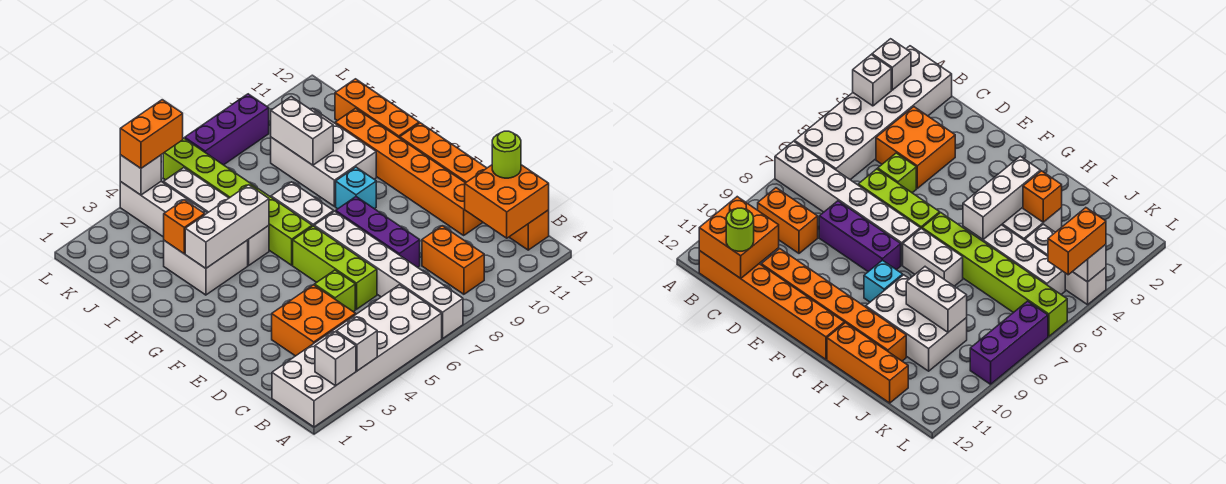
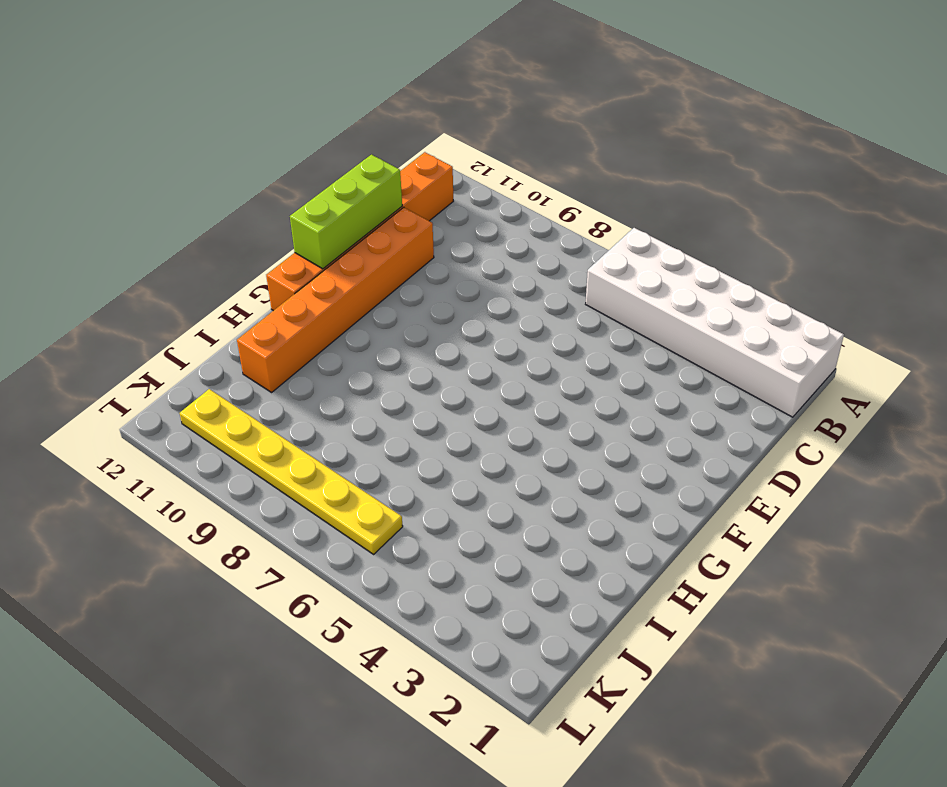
lime brick D12:F12 level 2 -> lime brick D6:F6 level 1
yellow plate K6:K11 level 1 -> lime brick G6:L6 level 1
none -> white brick A7:F7 level 1
none -> orange brick B9:C9 level 1
none -> orange brick C3:D4 level 1

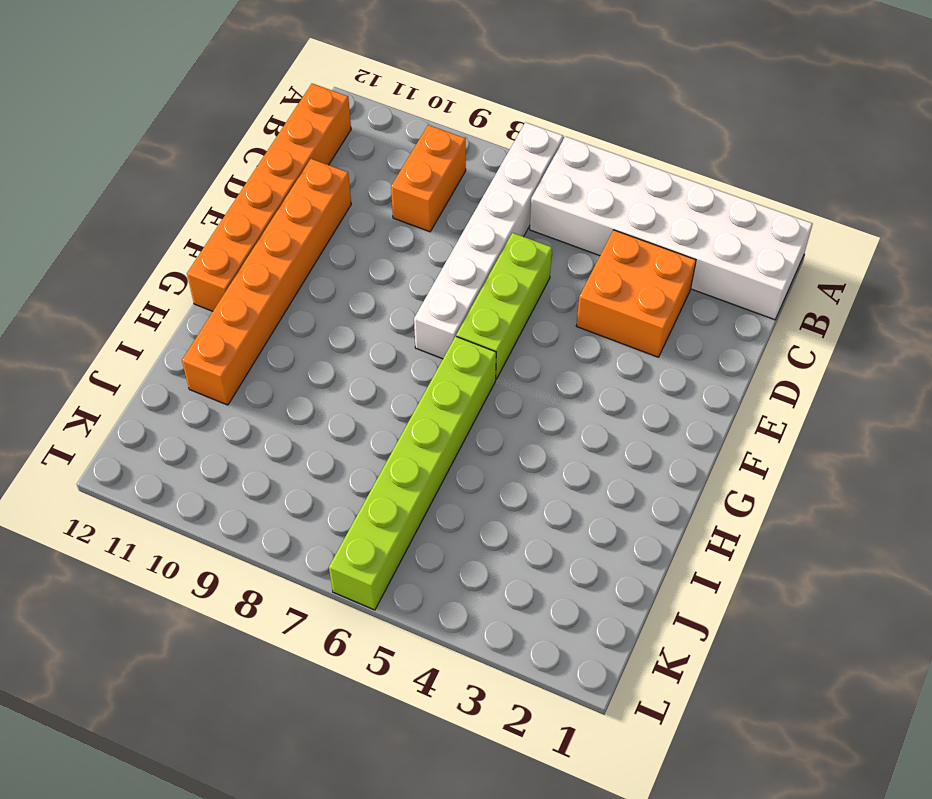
none -> lime brick D5 level 1
none -> purple brick D8:F8 level 1
none -> white brick G7:H7 level 1

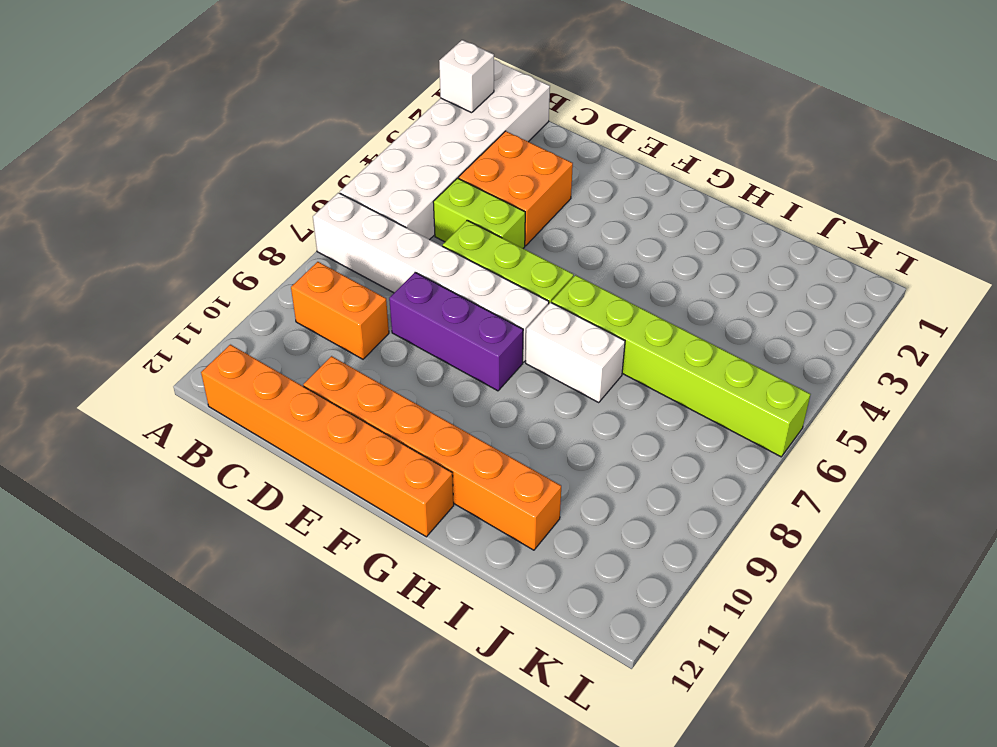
lime brick C5:D5 level 1 -> lime brick D5 level 1
none -> cyan brick G9 level 1
none -> white brick H3:I4 level 1
none -> white brick H5:K5 level 1

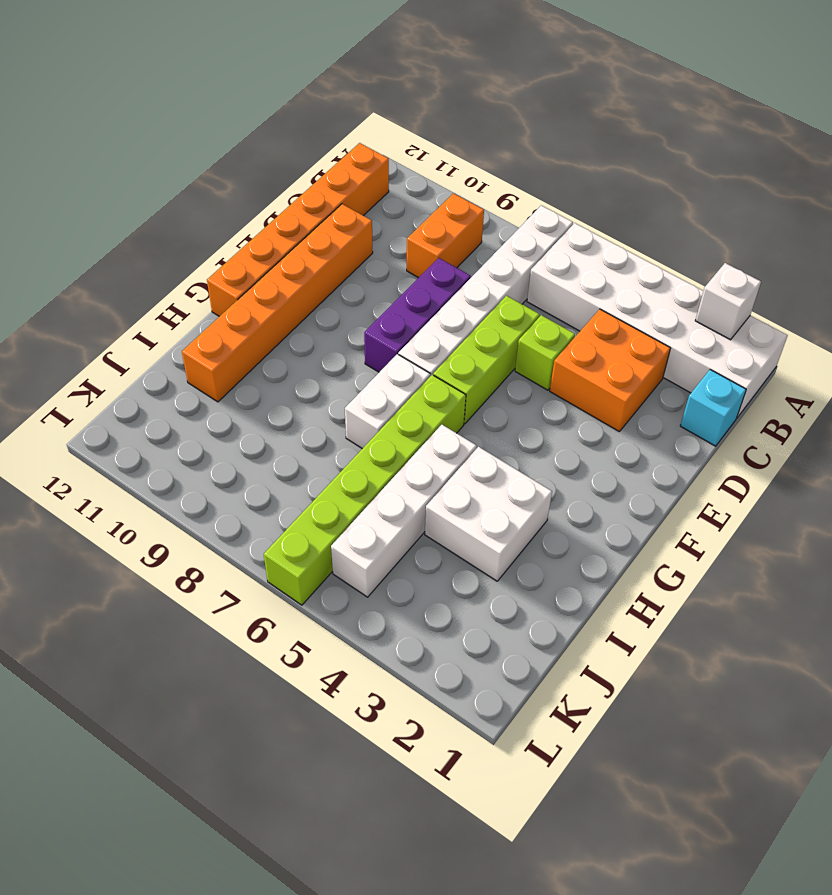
cyan brick C1 level 1 -> cyan brick G9 level 1
none -> white brick H9:J10 level 1
none -> orange brick H12:J12 level 1
none -> white brick J4:L4 level 1

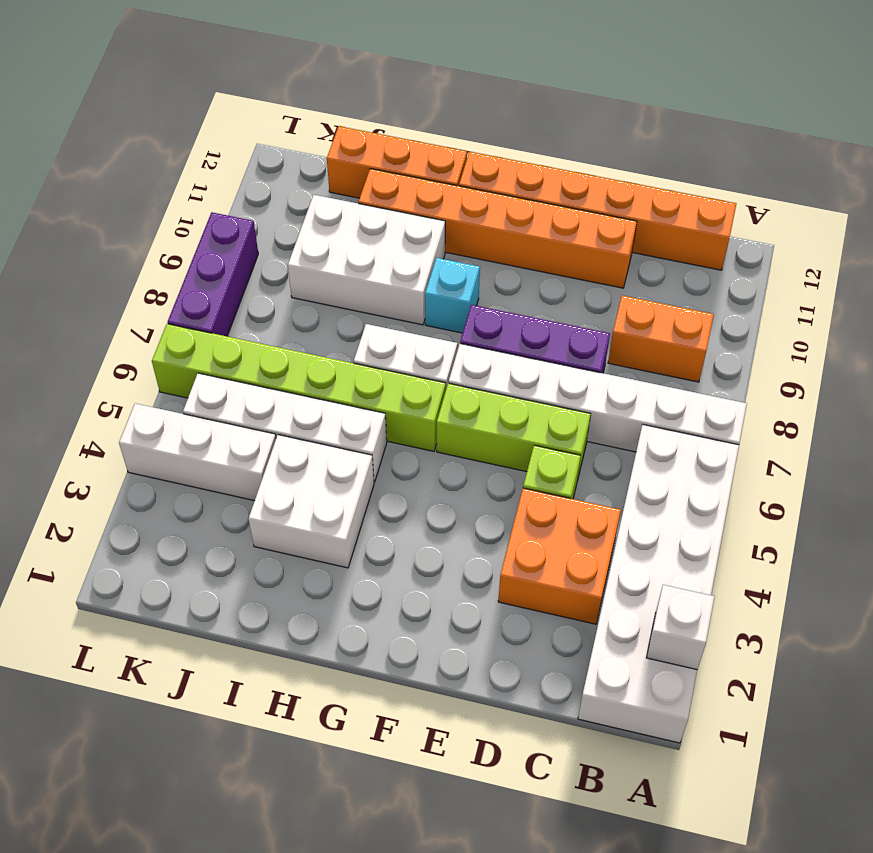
none -> white brick A3 level 2
none -> orange brick B11:C12 level 2
none -> white brick H3:H5 level 2

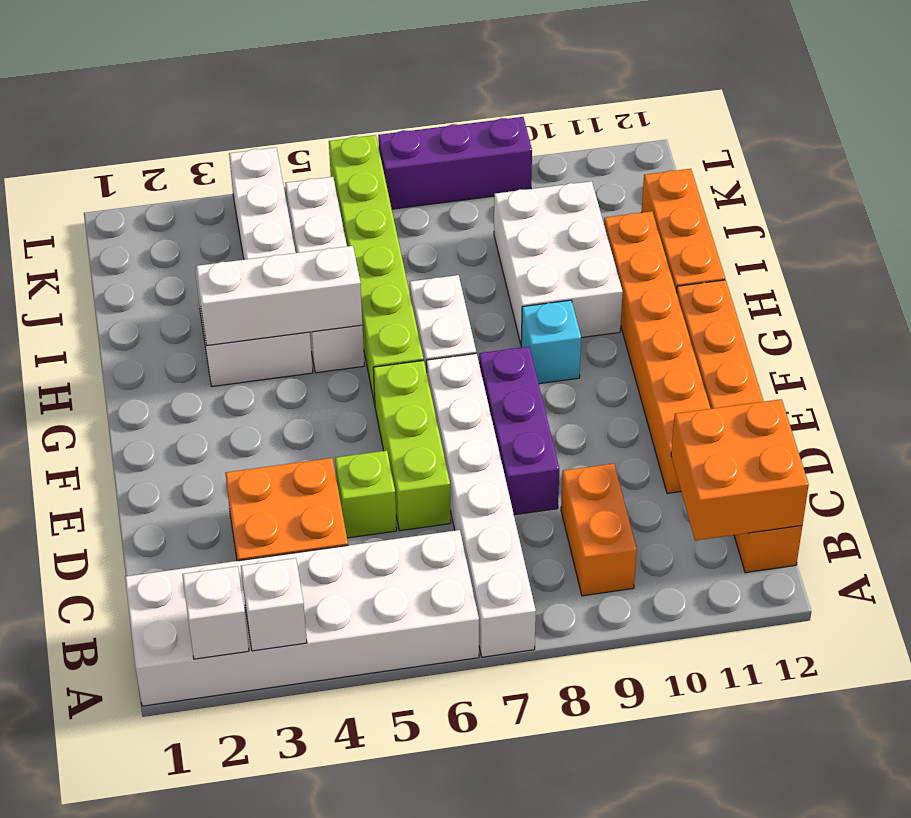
none -> orange brick I3 level 2
none -> white brick I9:J9 level 2
none -> white brick L4 level 2

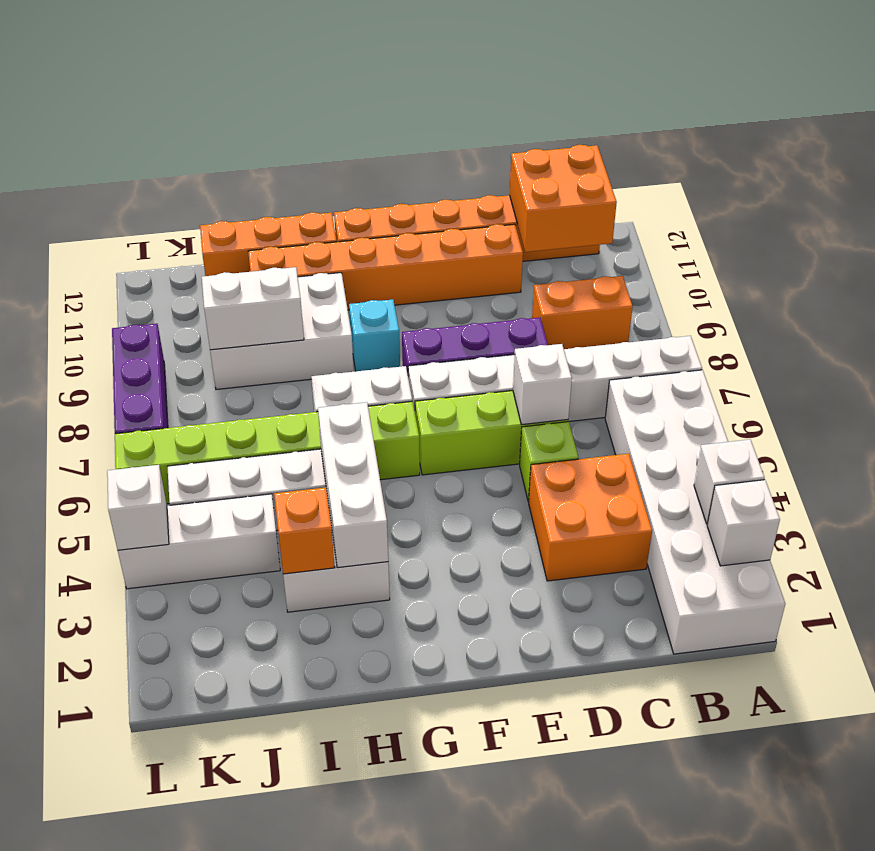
white brick D6 level 2 -> none
none -> lime round brick C12 level 3
none -> orange brick L4:L5 level 3

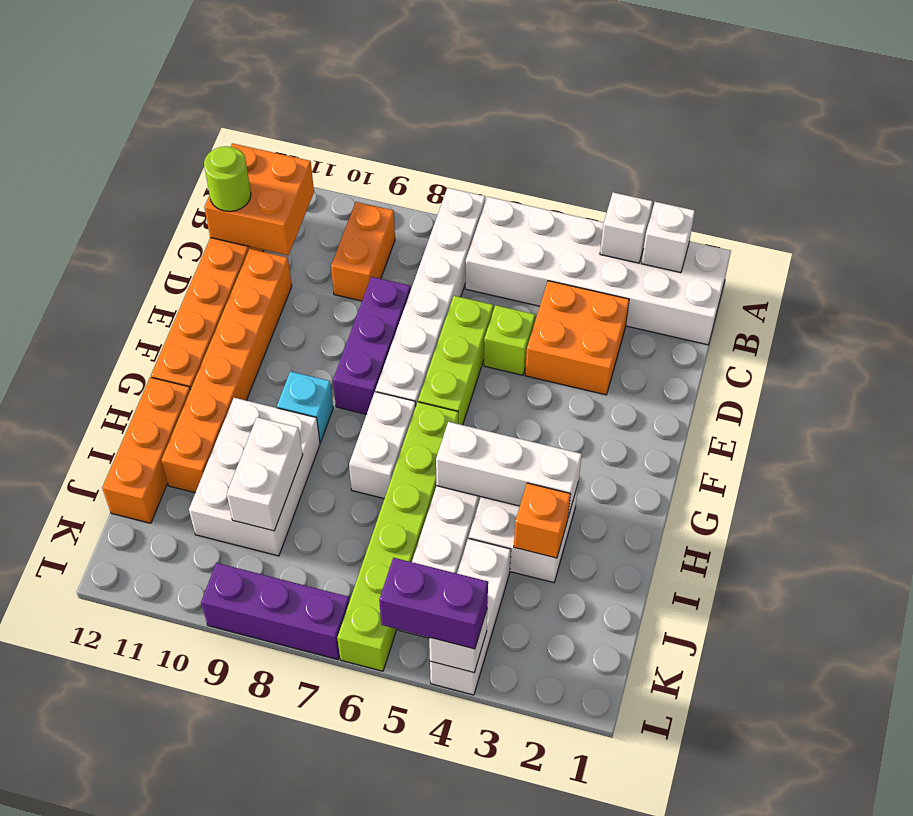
purple brick L4:L5 level 3 -> orange brick L4:L5 level 3

